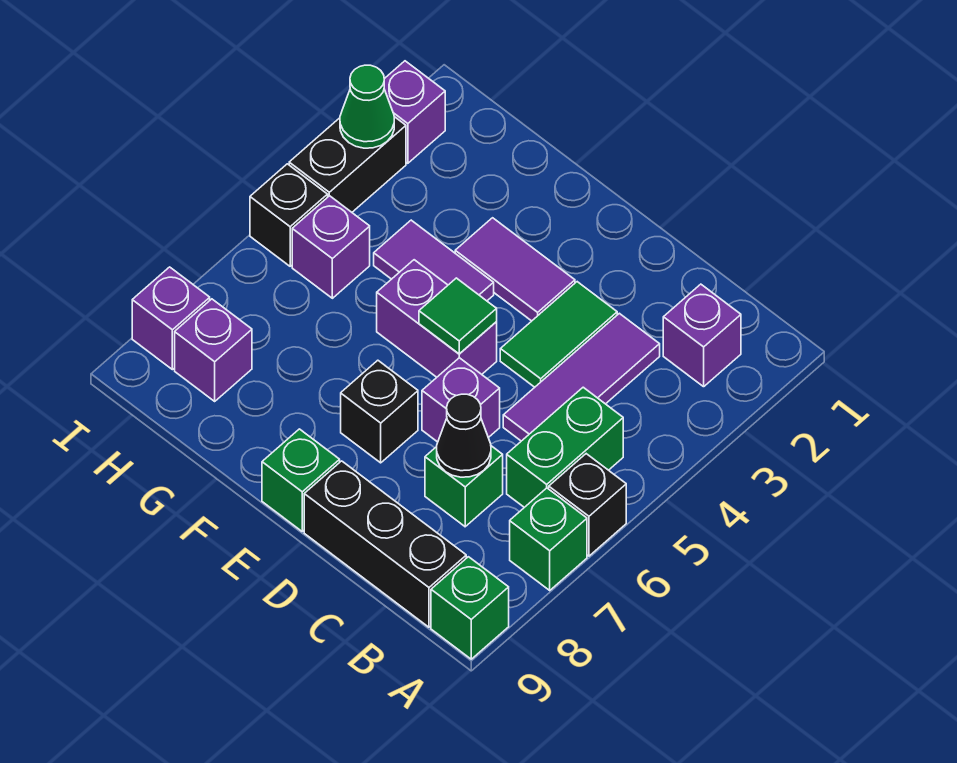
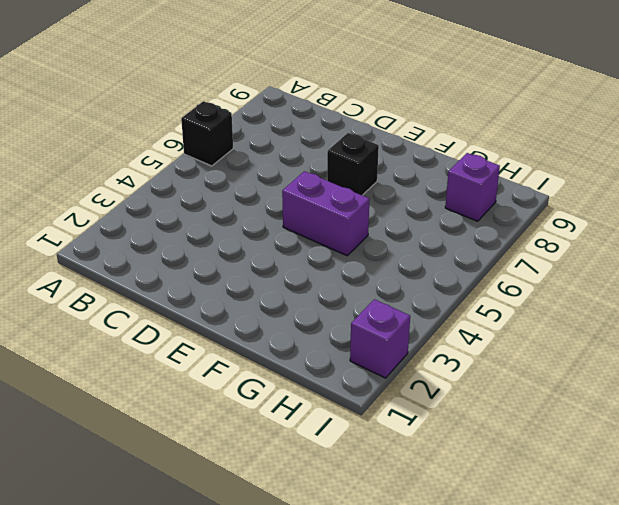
none -> green brick A7 level 1
none -> green brick A9 level 1
none -> purple brick B2 level 1

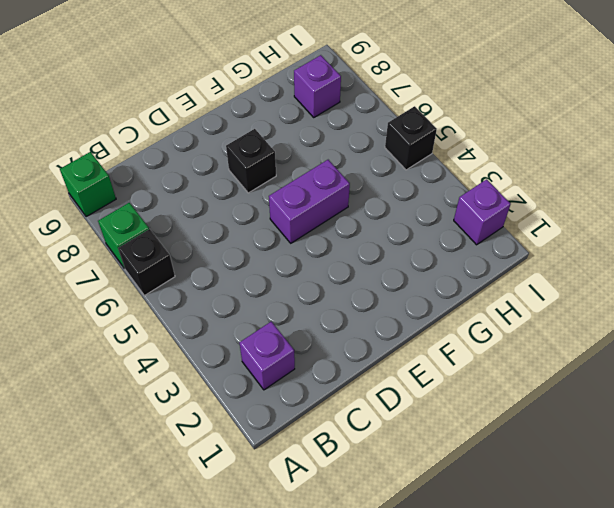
none -> green brick B5:B6 level 1
none -> black brick B9:D9 level 1
none -> purple tile C3:C5 level 1

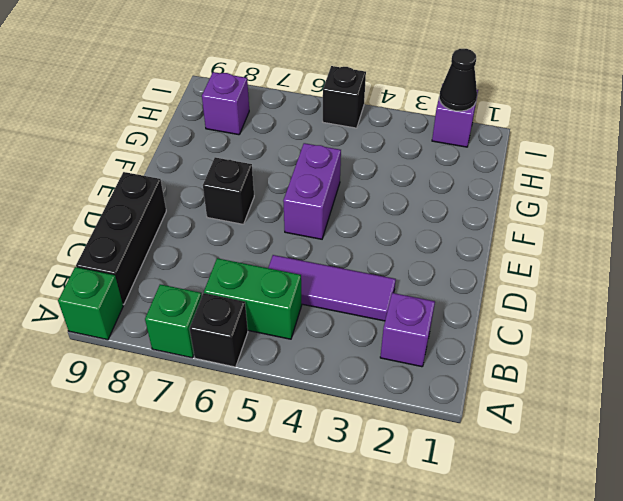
black cone I2 level 2 -> black cone C7 level 2
none -> green brick C7 level 1
none -> green tile D3:D4 level 1
none -> purple brick D6 level 1

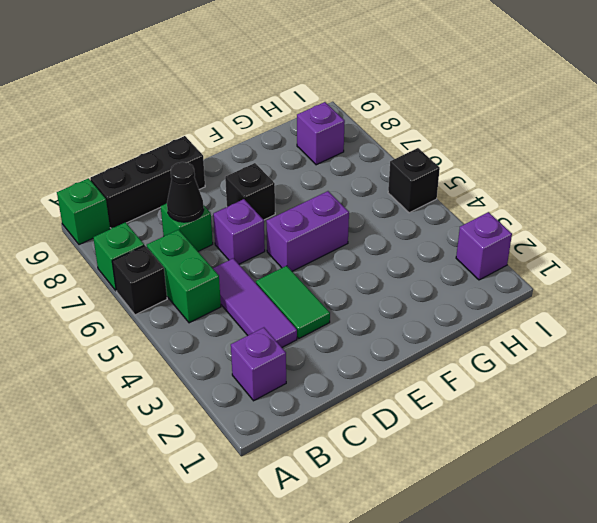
none -> purple tile E3:F3 level 1
none -> green brick E9 level 1
none -> purple tile F4:G4 level 1

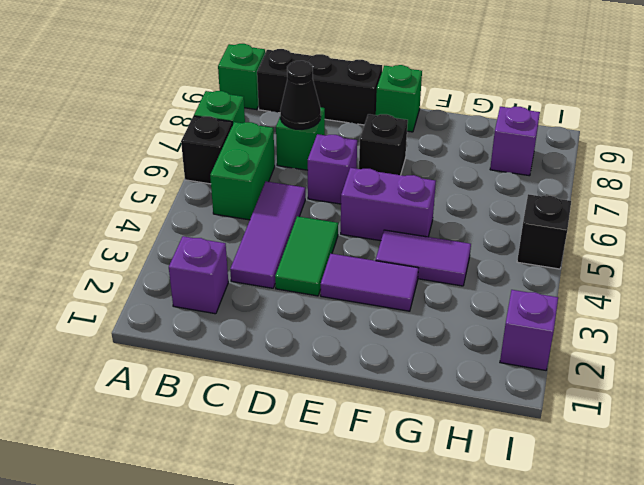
none -> purple brick H5 level 1
none -> black brick I3:I4 level 1
none -> purple brick I8 level 1

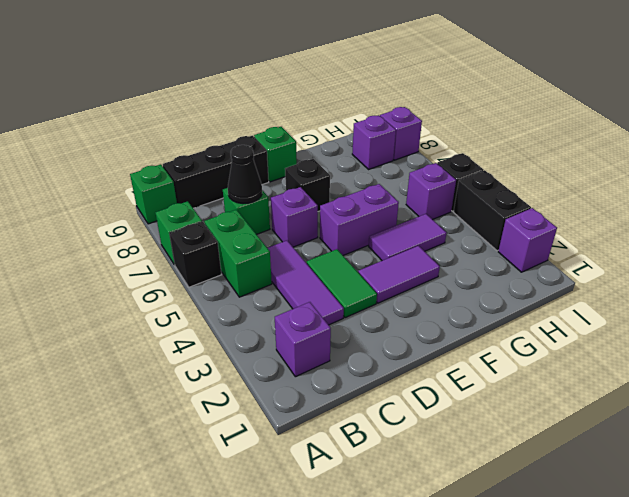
none -> green tile E5 level 2
none -> green cone I3 level 2

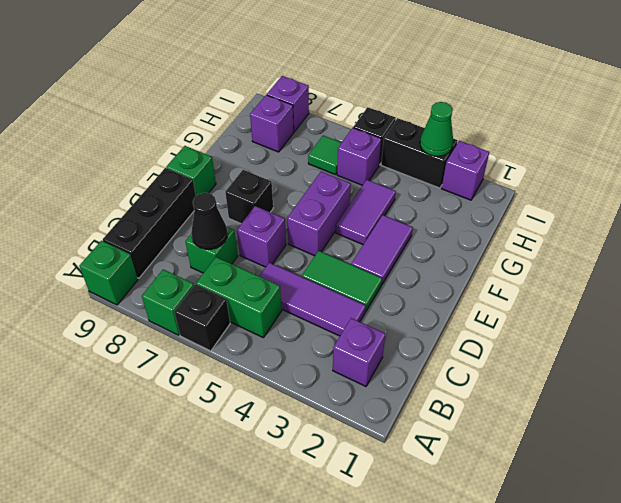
green tile H6 level 1 -> green tile E5 level 2

